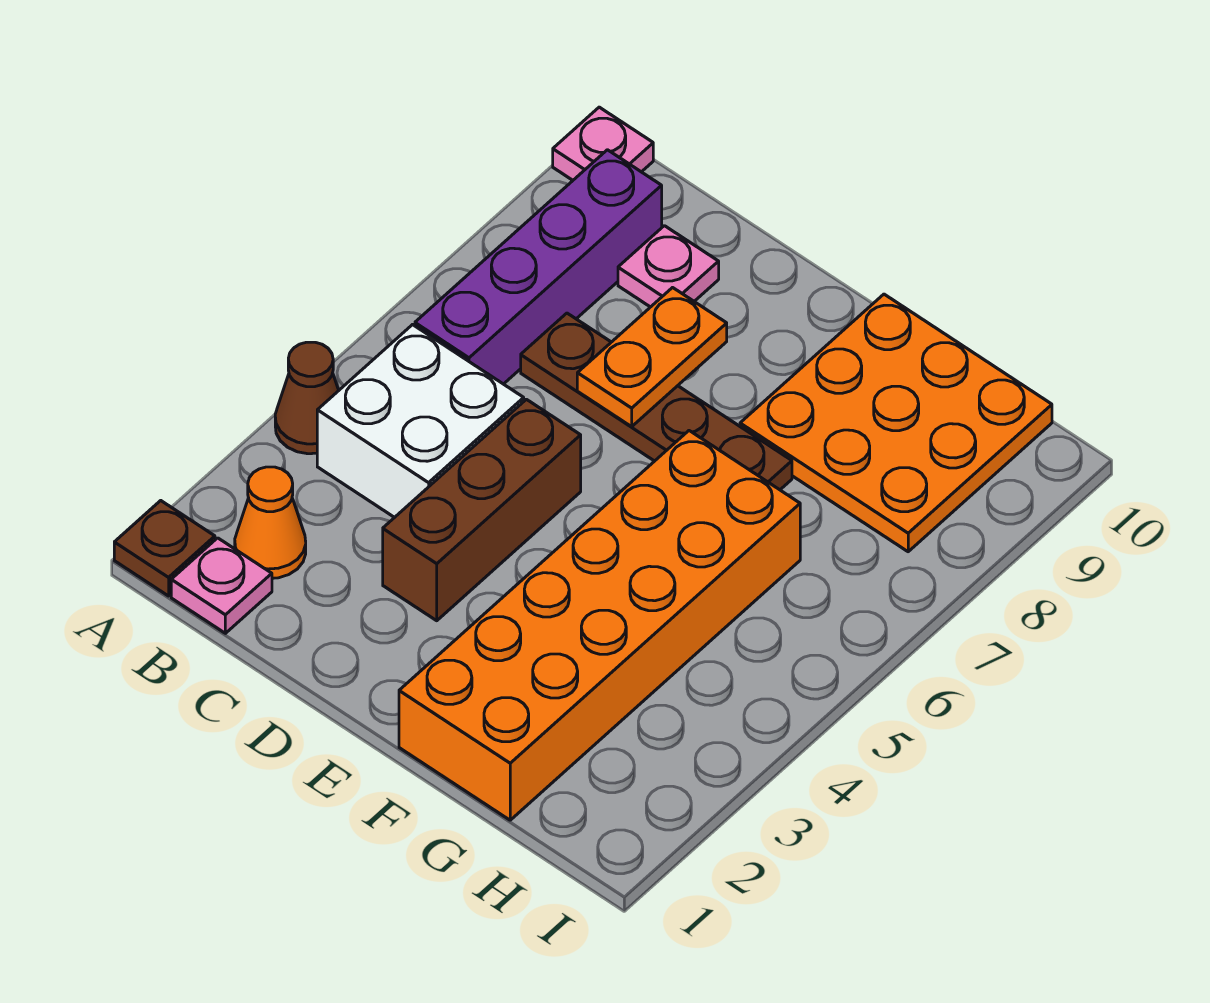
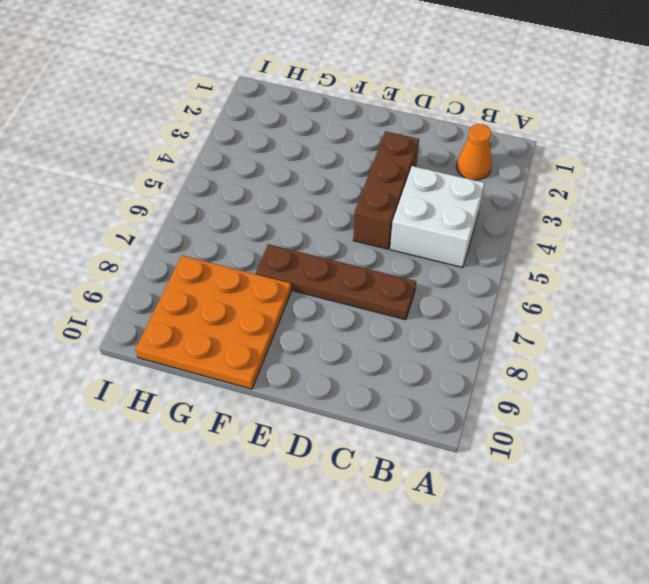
none -> brown plate A1 level 1
none -> brown cone A4 level 1
none -> pink plate A10 level 1

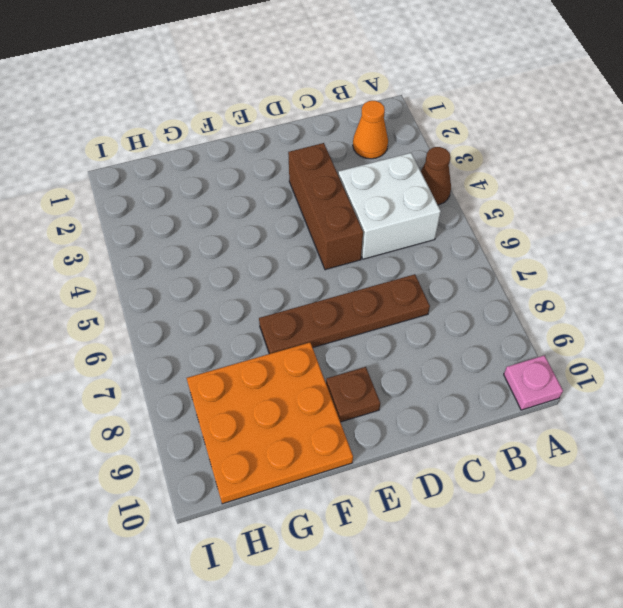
brown plate E9 level 1 -> brown plate A1 level 1
none -> pink plate B1 level 1
none -> purple brick B6:B9 level 1
none -> pink plate C9 level 1

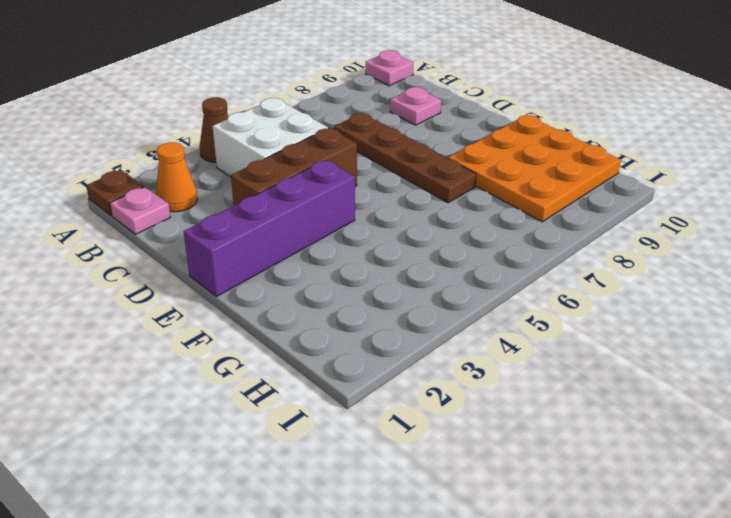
purple brick E1:E4 level 1 -> purple brick B6:B9 level 1
none -> orange brick F1:G6 level 1
none -> orange plate D7:D8 level 2

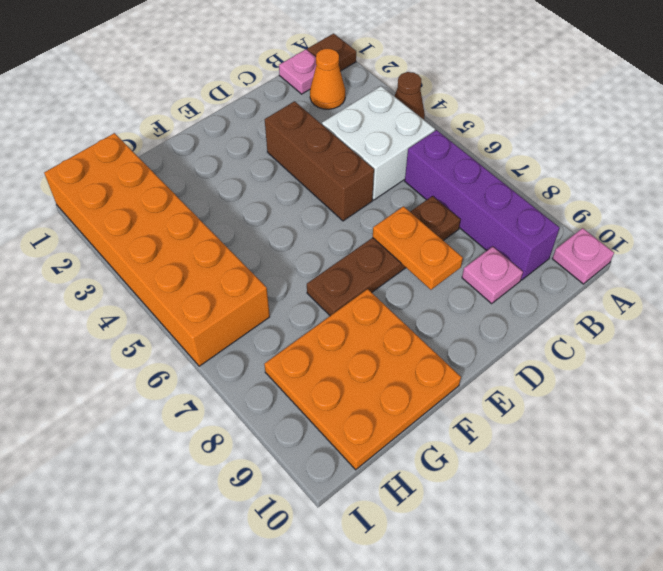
orange brick H1:I6 level 1 -> orange brick F1:G6 level 1

